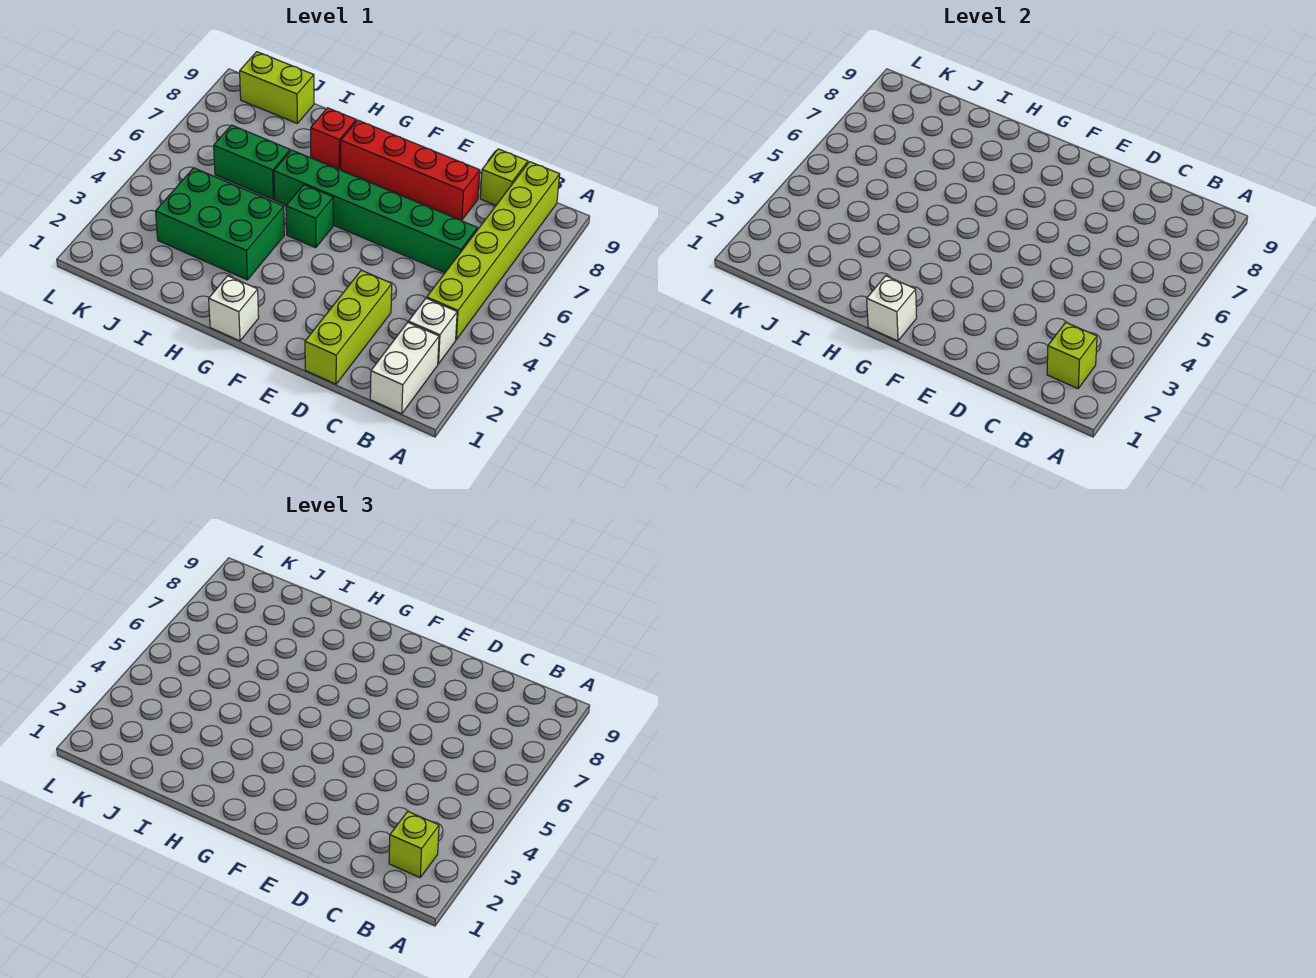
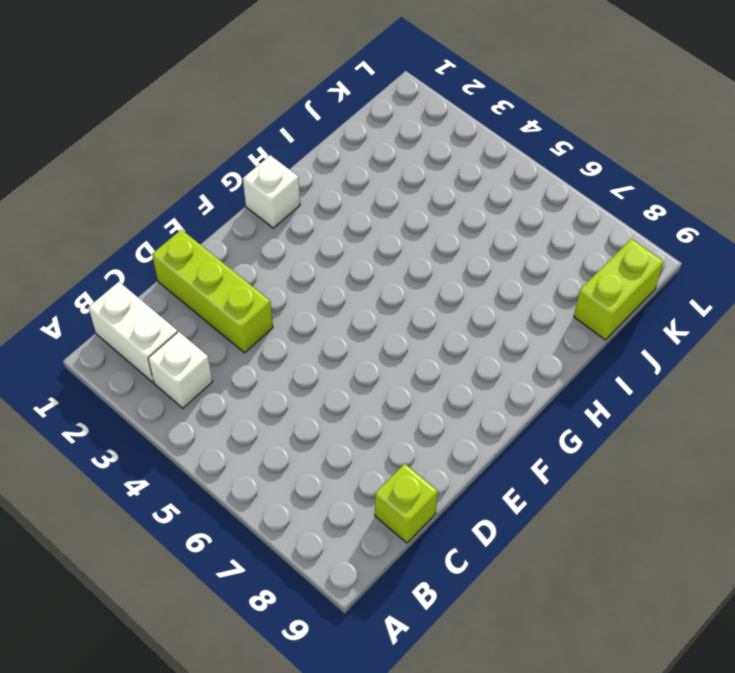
none -> lime brick B4:B9 level 1
none -> green brick C6:H6 level 1
none -> red brick D8:G8 level 1

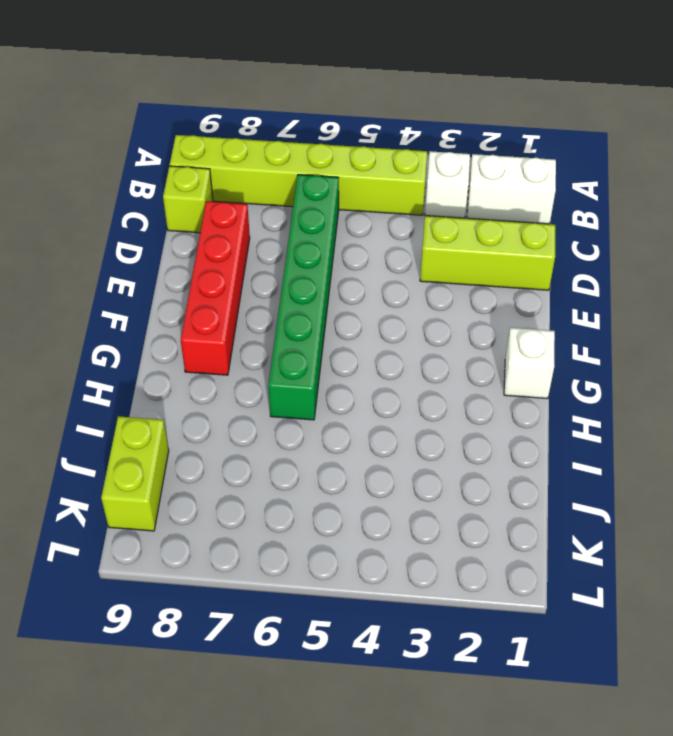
none -> green brick G5 level 1
none -> green brick H3:J4 level 1
none -> red brick H8 level 1

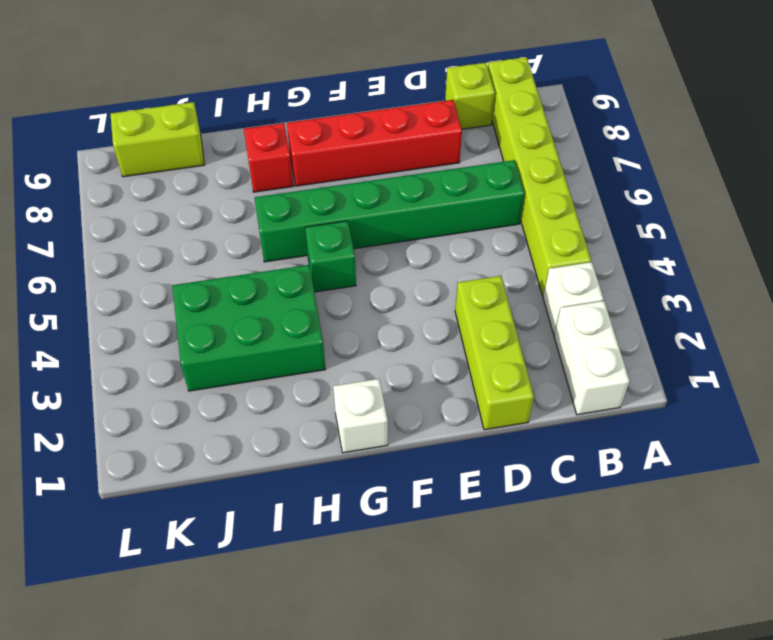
none -> green brick I6:J6 level 1
none -> lime brick B2 level 2
none -> white brick G1 level 2

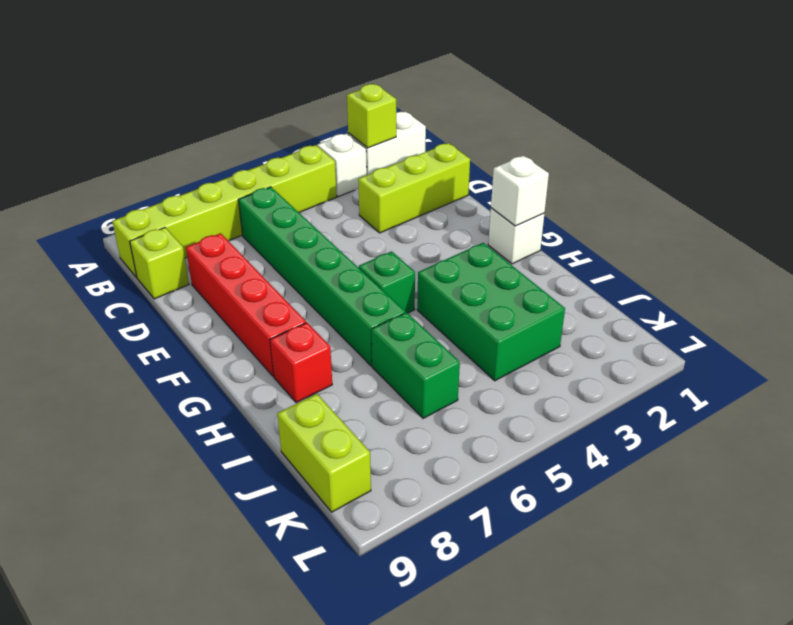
none -> lime brick B2 level 3

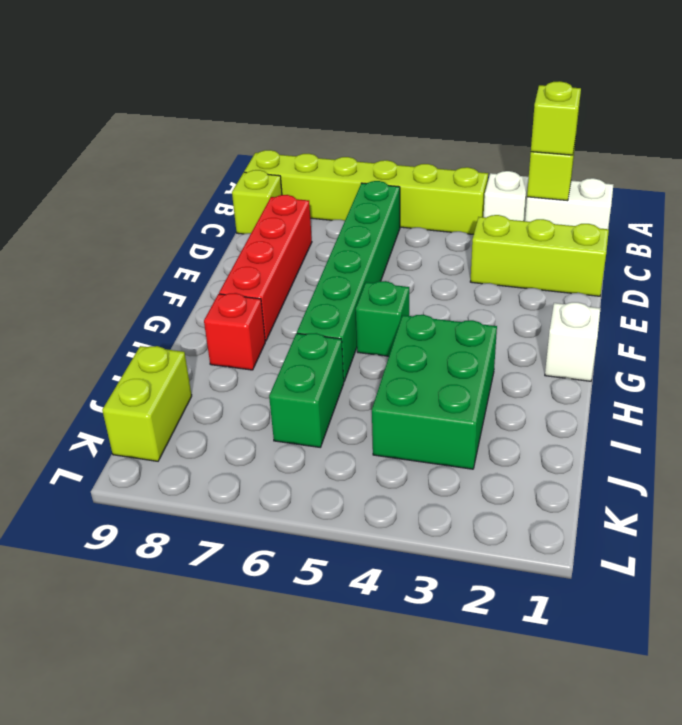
none -> white brick G1 level 2

